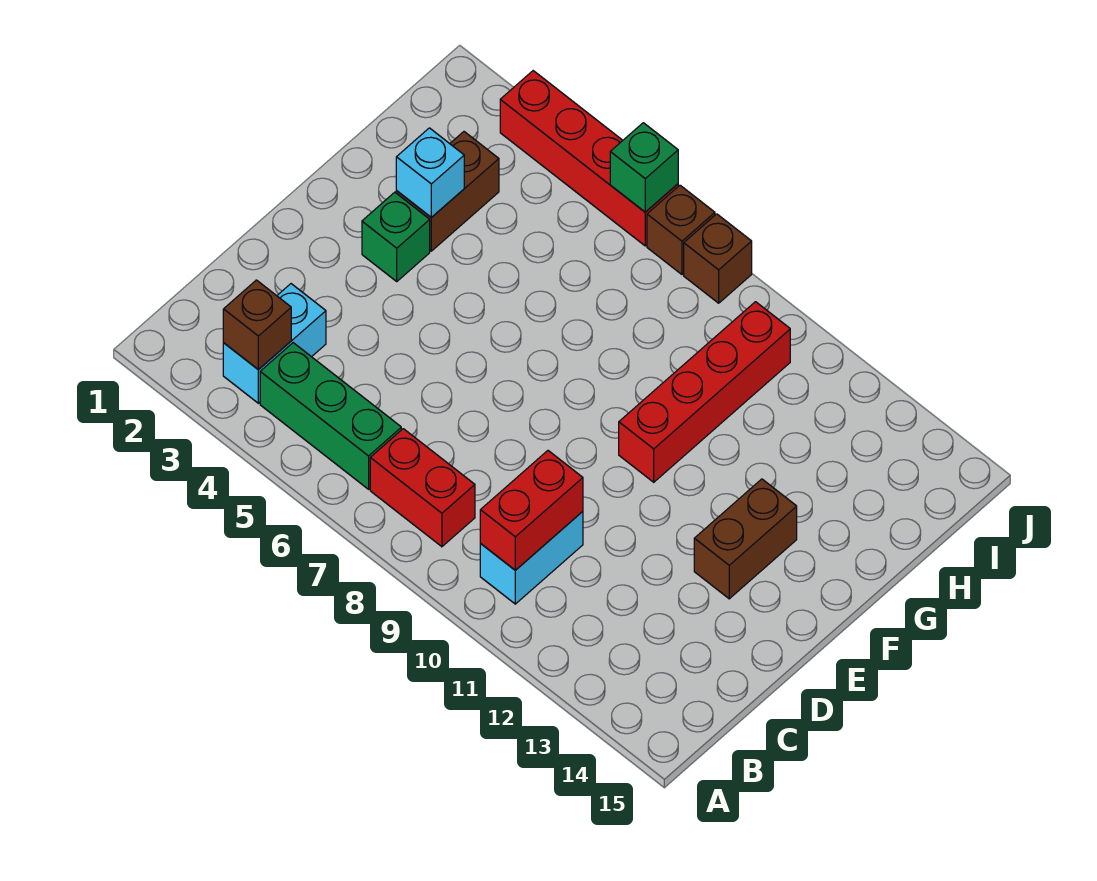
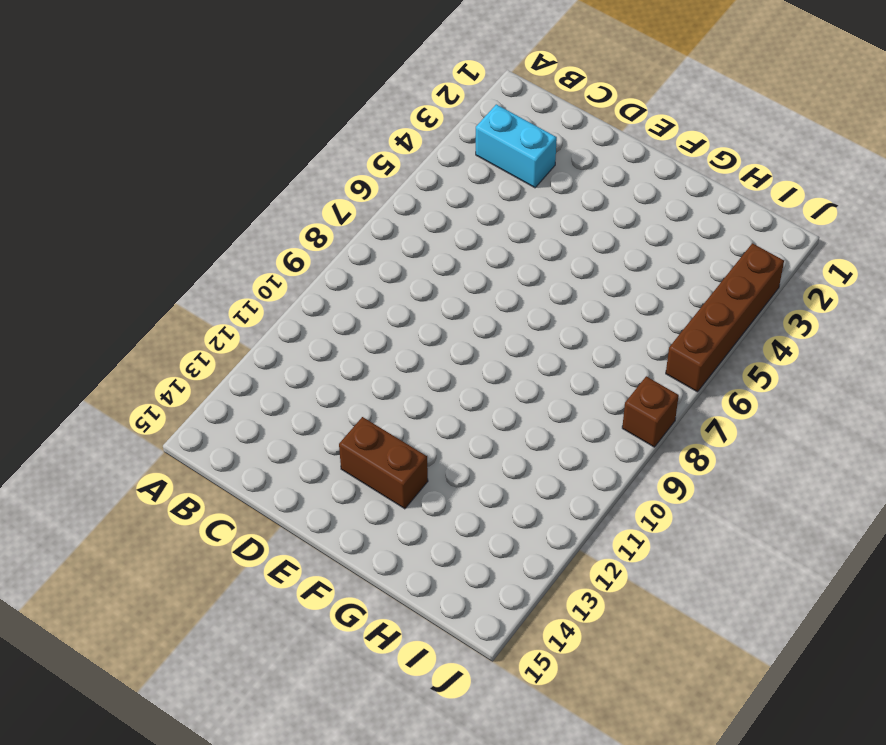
brown brick J3:J6 level 1 -> red brick J3:J6 level 1
none -> green brick B4:B6 level 1
none -> red brick B7:B8 level 1
none -> cyan brick B10:C10 level 1

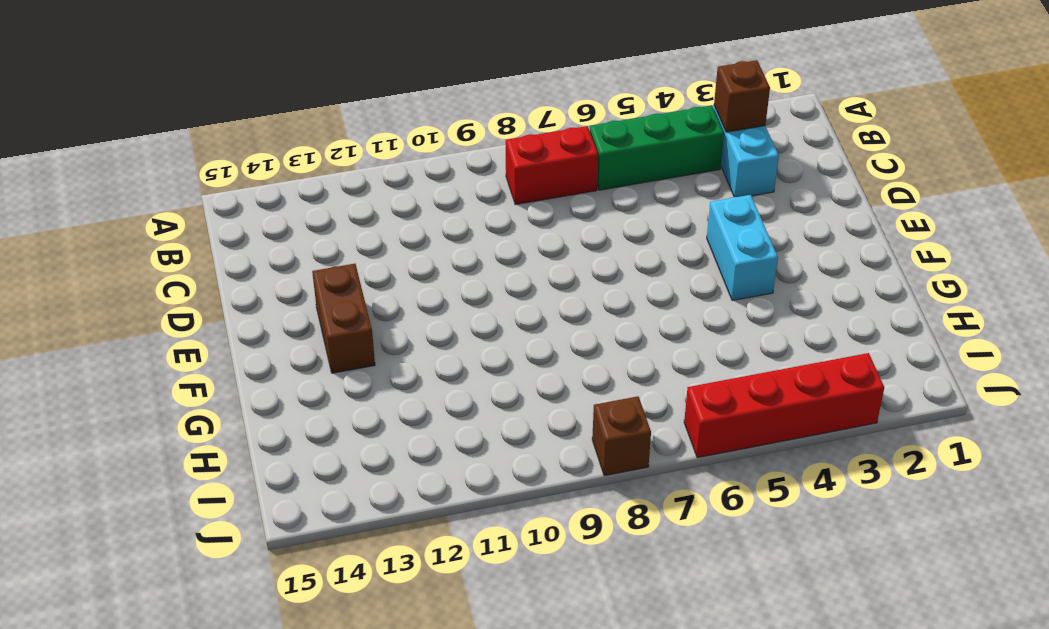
cyan brick E4:F4 level 1 -> cyan brick B10:C10 level 1
none -> green brick F3 level 1
none -> red brick F10:I10 level 1
none -> brown brick G3:H3 level 1

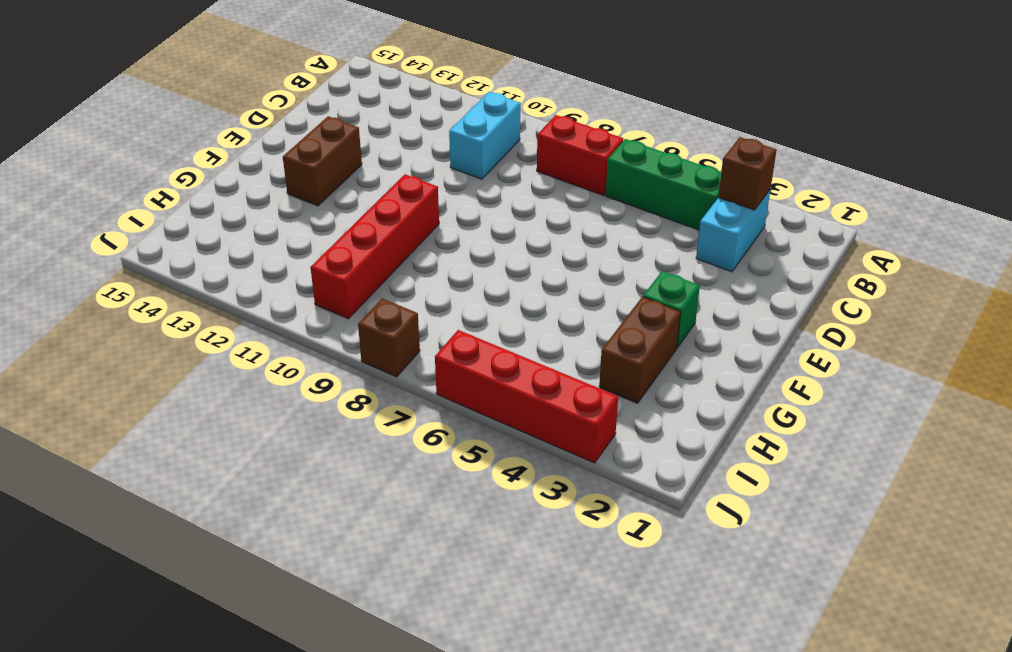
none -> brown brick J7 level 1
none -> red brick B10:C10 level 2
none -> cyan brick G3 level 2

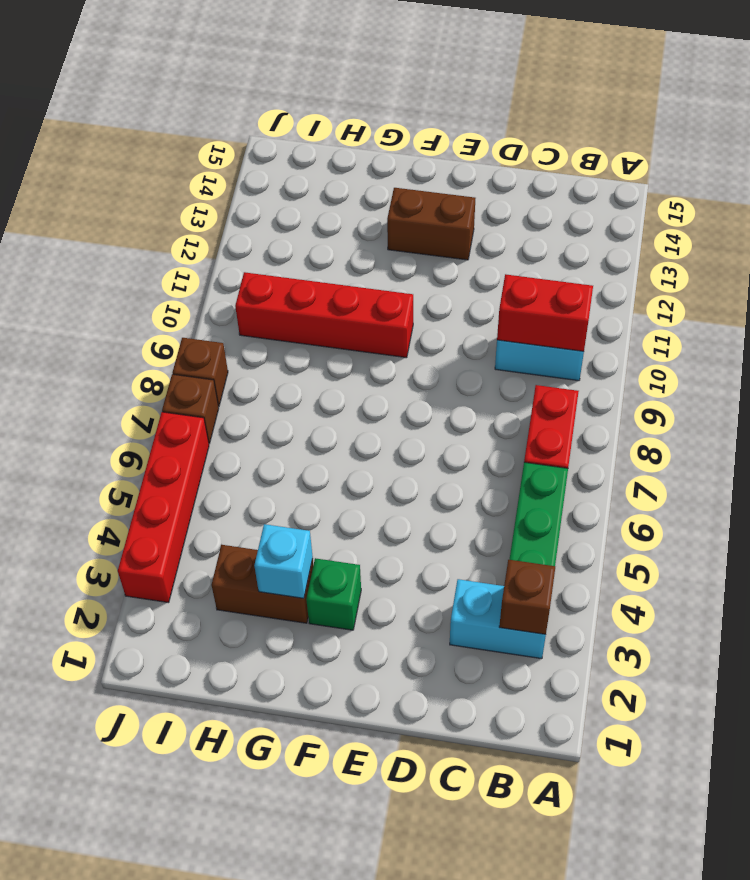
none -> green brick J6 level 2

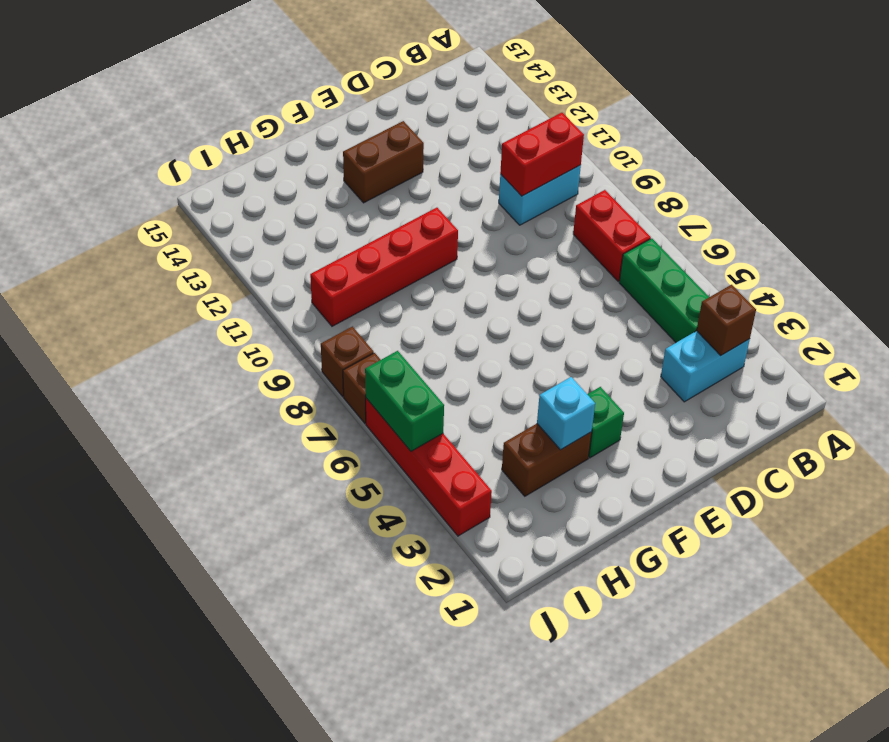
green brick J5:J6 level 2 -> green brick J6 level 2

